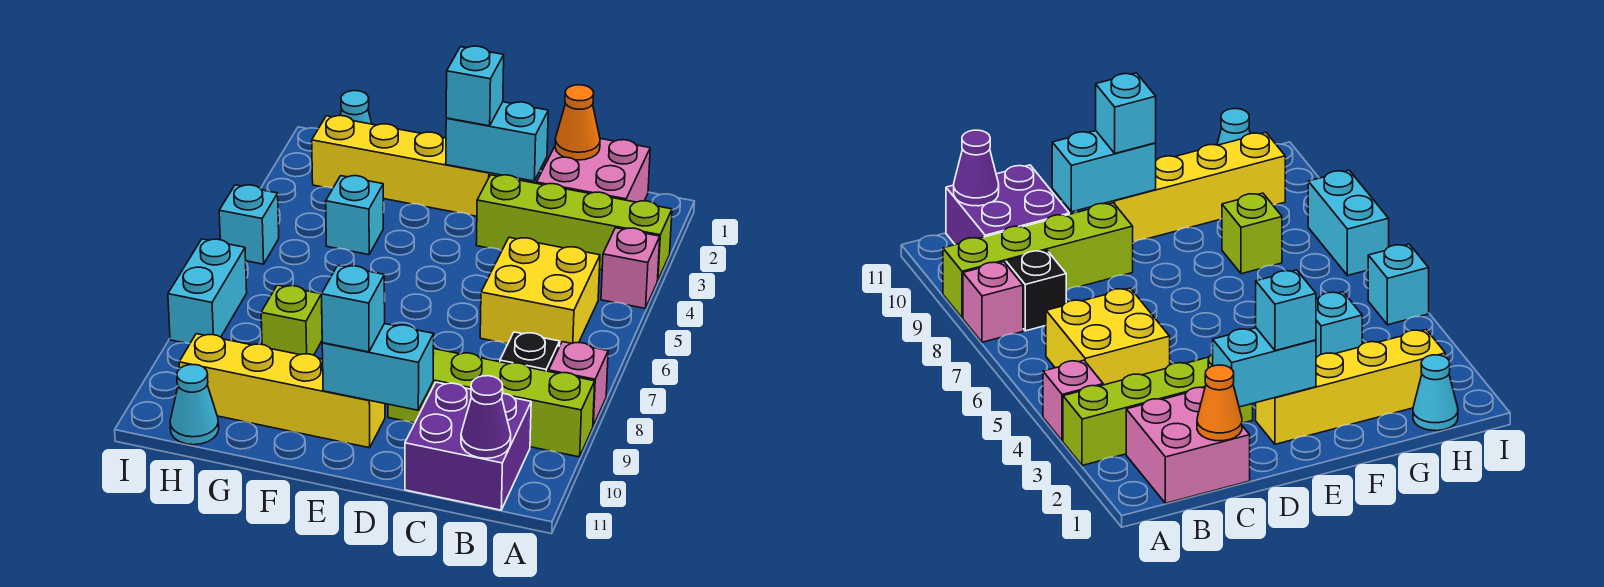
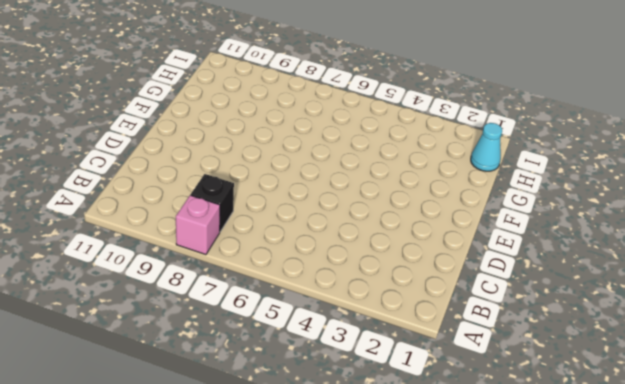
none -> lime brick A3:D3 level 1
none -> pink brick A4 level 1
none -> lime brick A9:D9 level 1

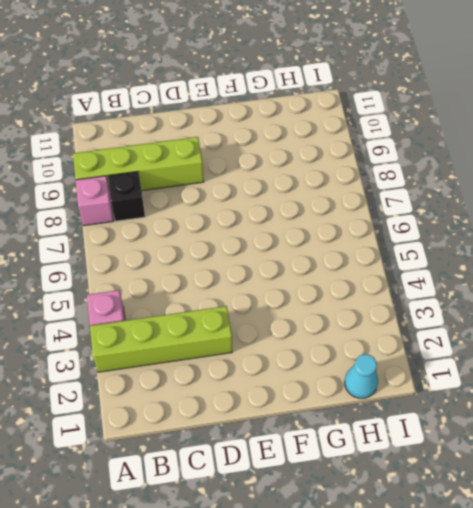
none -> pink brick B1:C2 level 1
none -> yellow brick B5:C6 level 1
none -> purple brick B10:C11 level 1

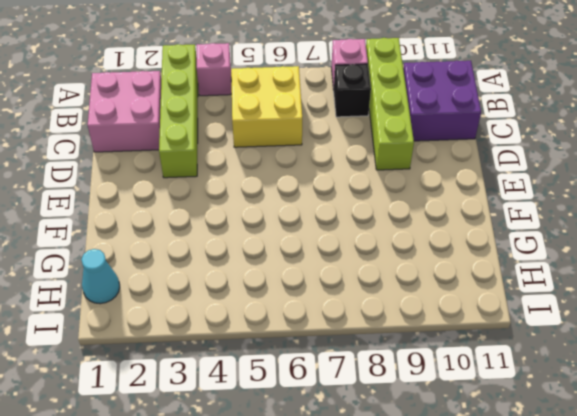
none -> yellow brick E2:H2 level 1
none -> yellow brick E10:H10 level 1
none -> cyan brick G4 level 1

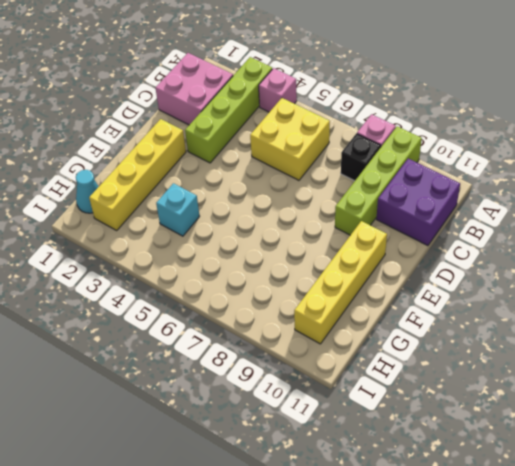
none -> lime brick G8 level 1
none -> cyan cone H11 level 1
none -> cyan brick I5 level 1

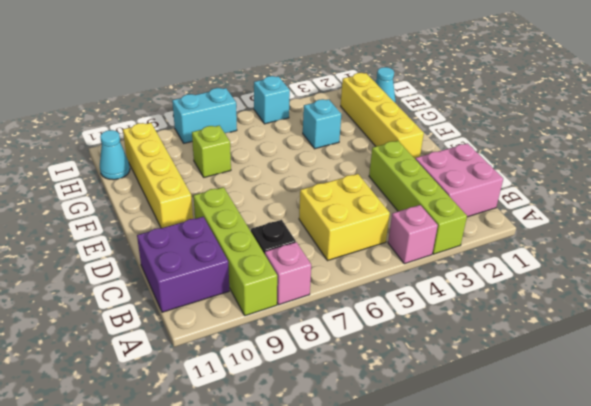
none -> purple cone B11 level 2
none -> orange cone C1 level 2
none -> cyan brick D2:E2 level 2

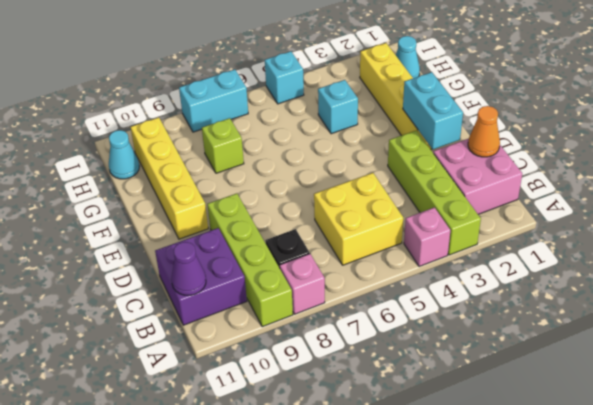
none -> cyan brick D10:E10 level 2
none -> cyan brick E2 level 3
none -> cyan brick E10 level 3

